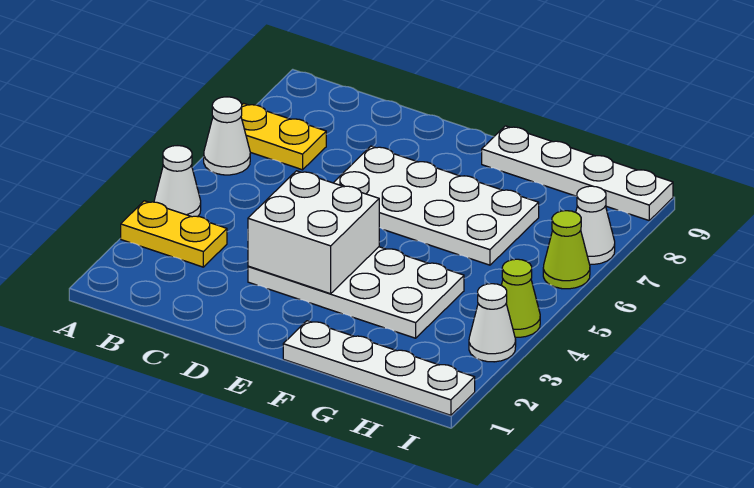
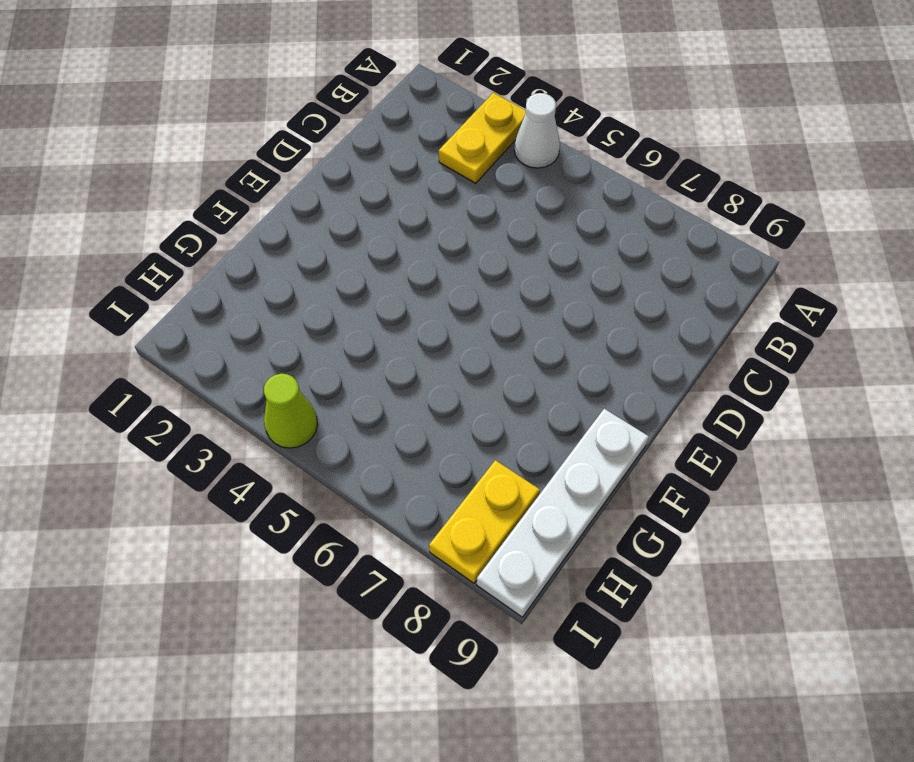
yellow plate H8:I8 level 1 -> yellow plate A7:B7 level 1
none -> white cone A6 level 1
none -> white plate D3:G4 level 1
none -> white plate D6:G7 level 1

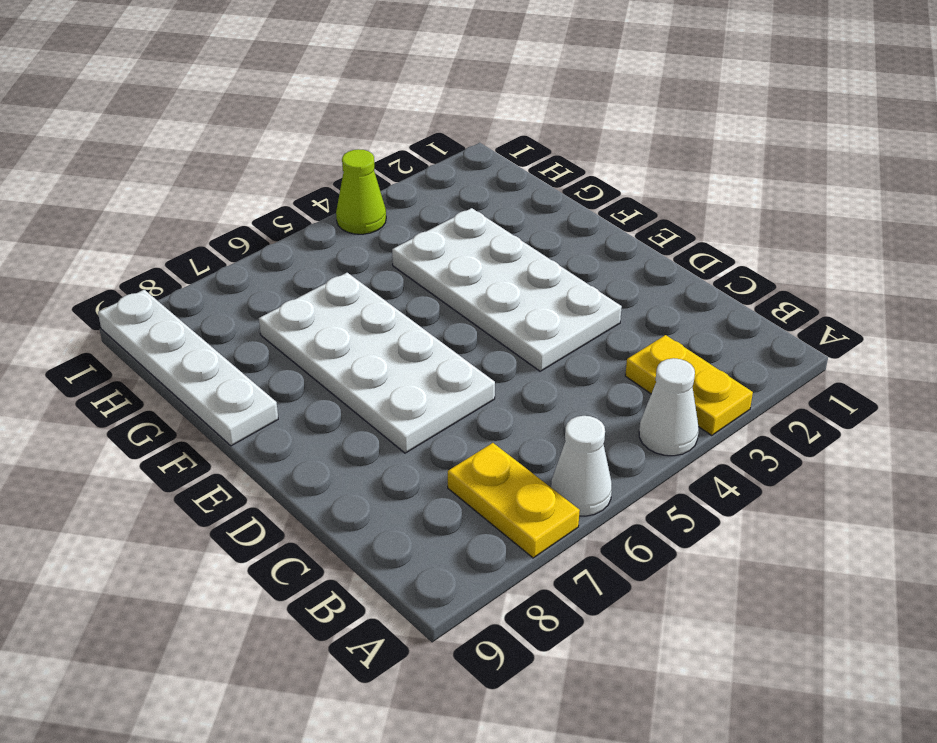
none -> white plate F1:I1 level 1
none -> white cone I3 level 1
none -> lime cone I6 level 1

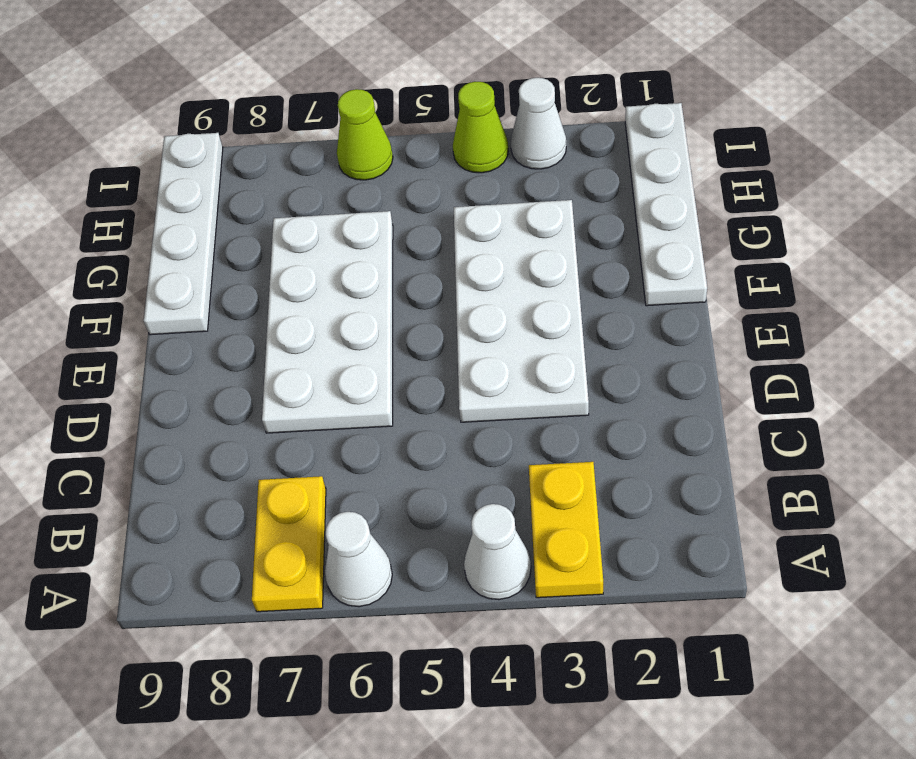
none -> white cone I7 level 1
none -> white brick D3:E4 level 2

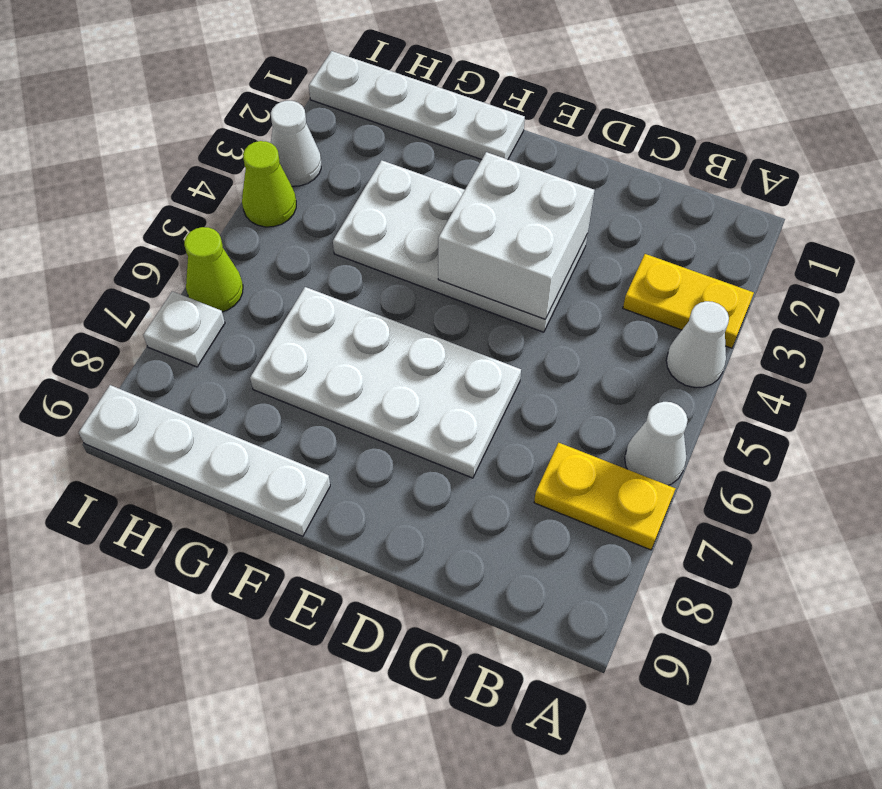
white plate I7 level 1 -> white cone I7 level 1

